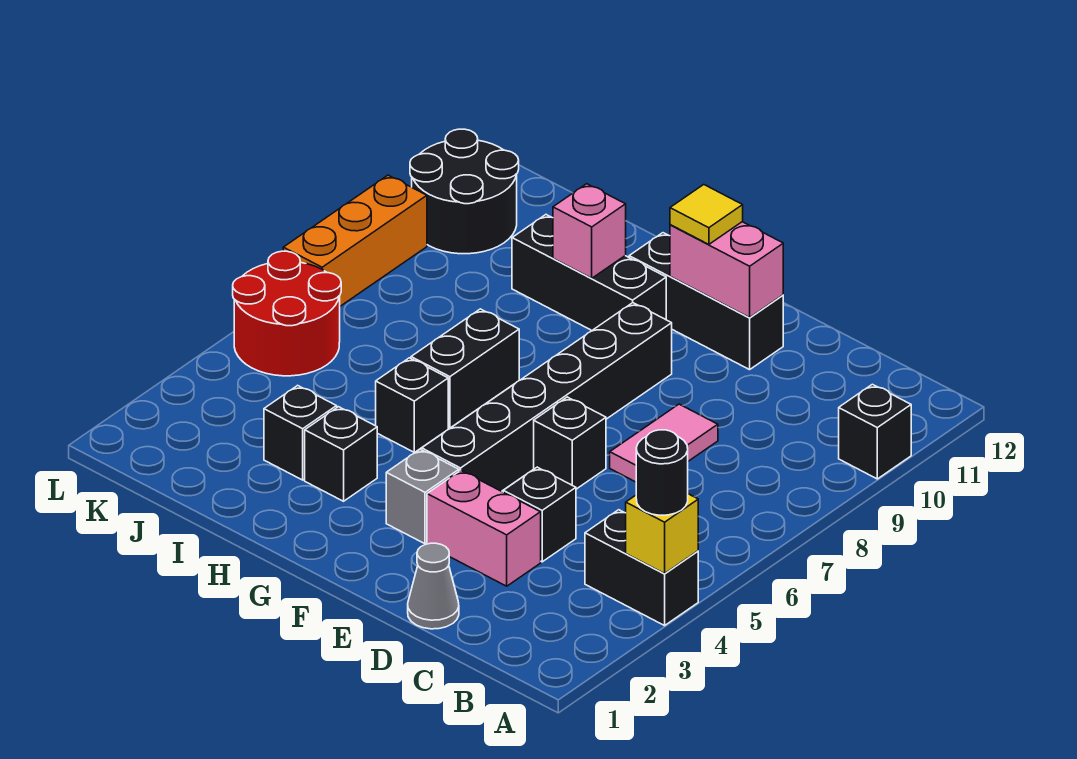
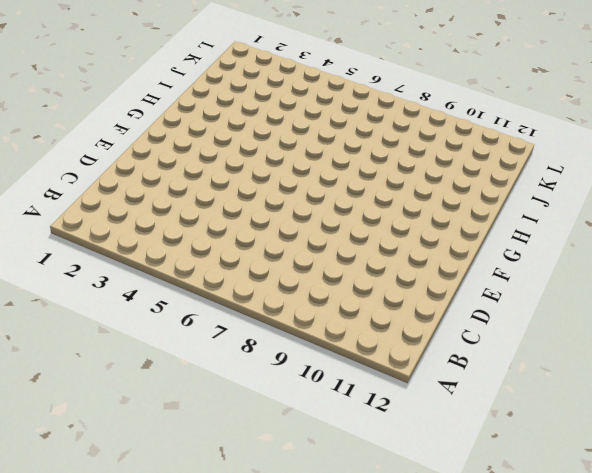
none -> black brick A4:B4 level 1
none -> black brick A10 level 1
none -> grey cone D1 level 1

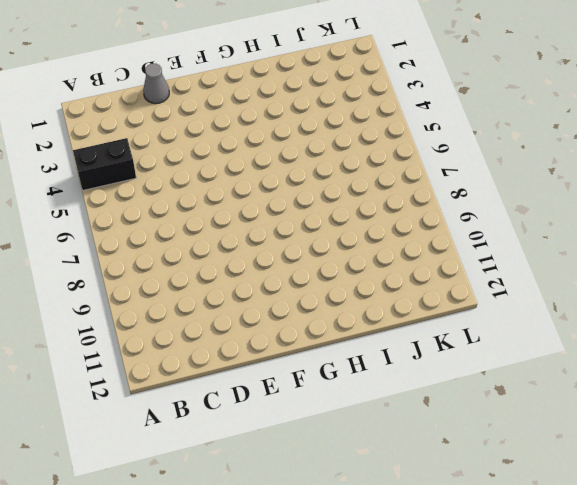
none -> black brick A10 level 1
none -> pink brick D3:E3 level 1
none -> black brick D4 level 1

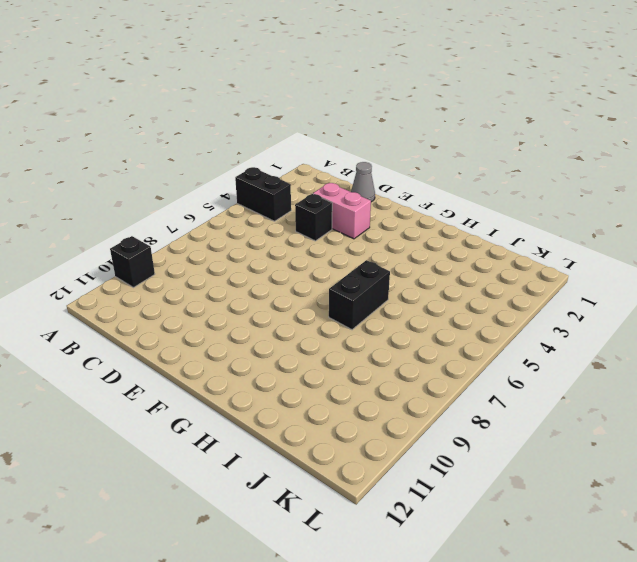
none -> pink tile D7:D8 level 1
none -> black brick E6 level 1
none -> black brick E11:G11 level 1

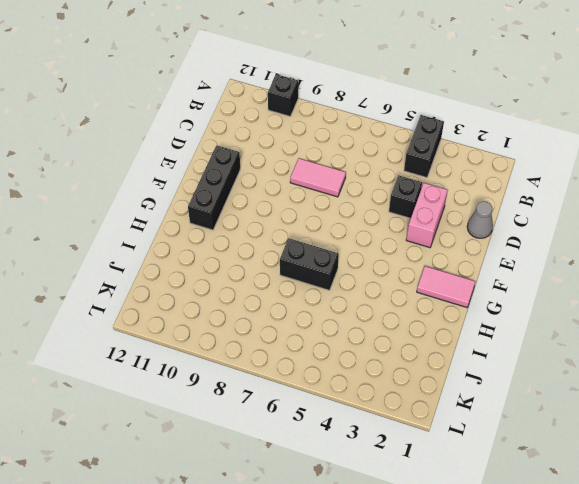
pink tile G1:G2 level 1 -> none
none -> black brick E6 level 1
none -> grey brick F3 level 1
none -> black brick F4:F9 level 1

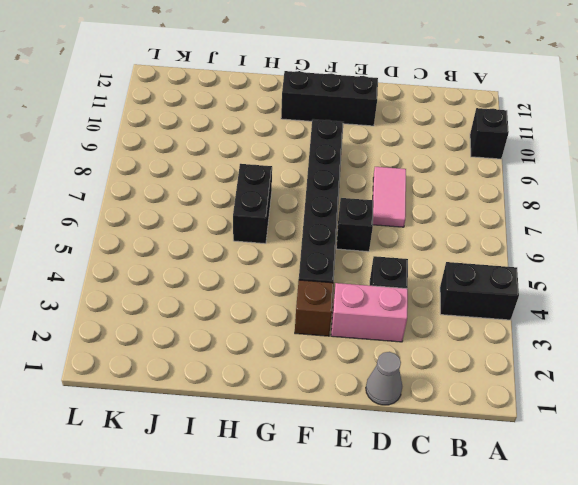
brown brick F3 level 1 -> grey brick F3 level 1
none -> black brick G10:I10 level 1
none -> black brick H3 level 1
none -> black brick H5 level 1

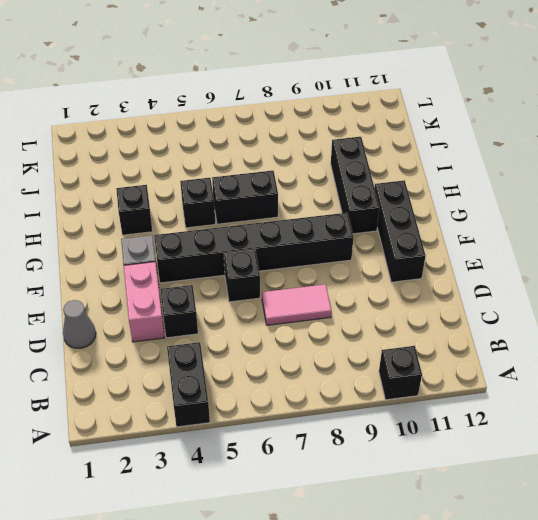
none -> black brick I3 level 1
none -> red round brick K5:L6 level 1
none -> black round brick K10:L11 level 1

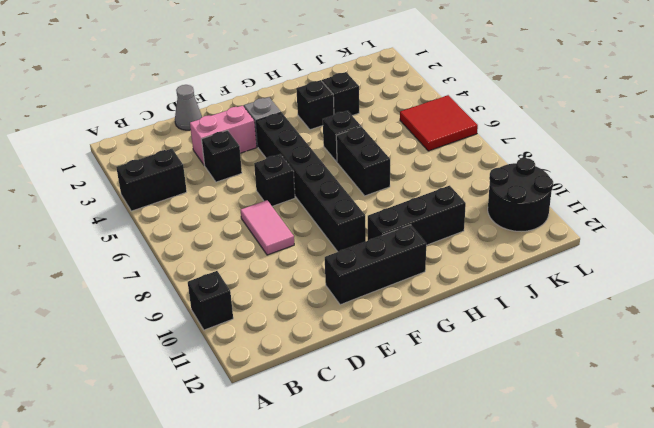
red tile K5:L6 level 1 -> red round brick K5:L6 level 1
none -> orange brick L7:L9 level 1
none -> yellow brick A4 level 2
none -> pink brick E11:F11 level 2

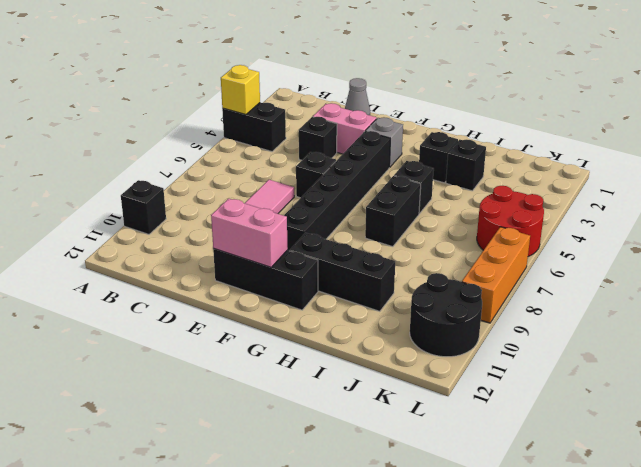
none -> pink brick H10 level 2
none -> black round brick A4 level 3
none -> yellow tile F11 level 3

